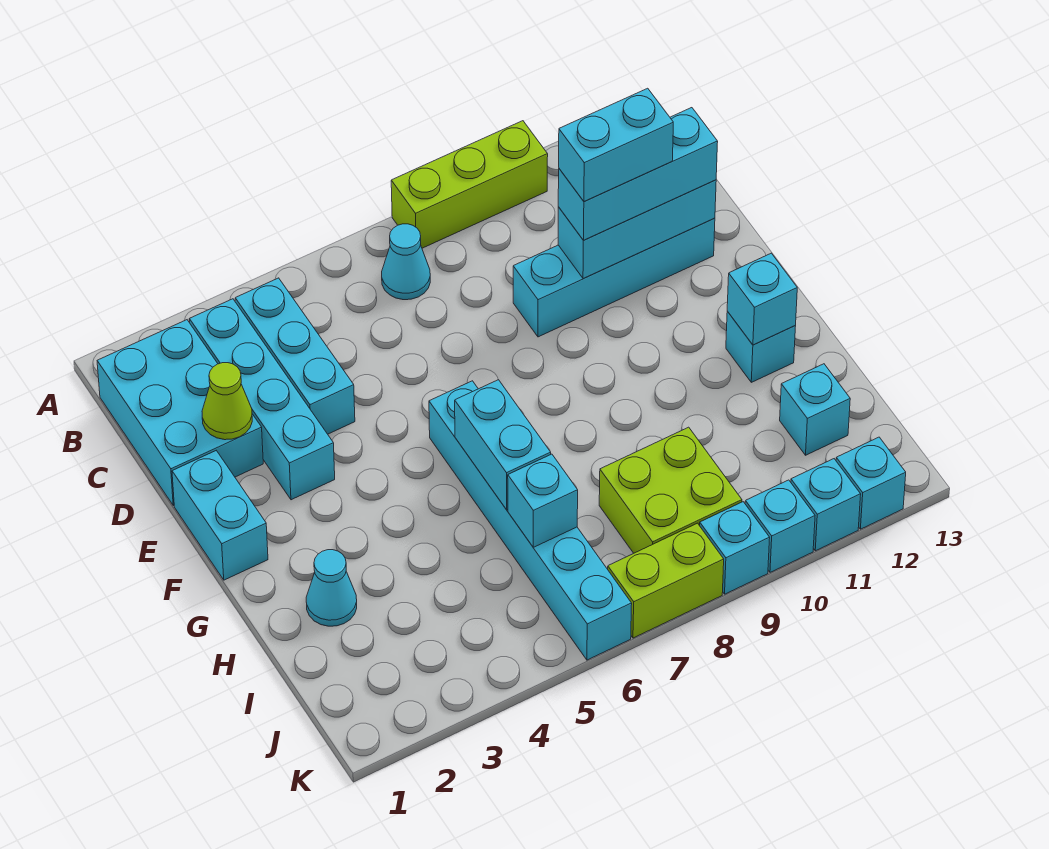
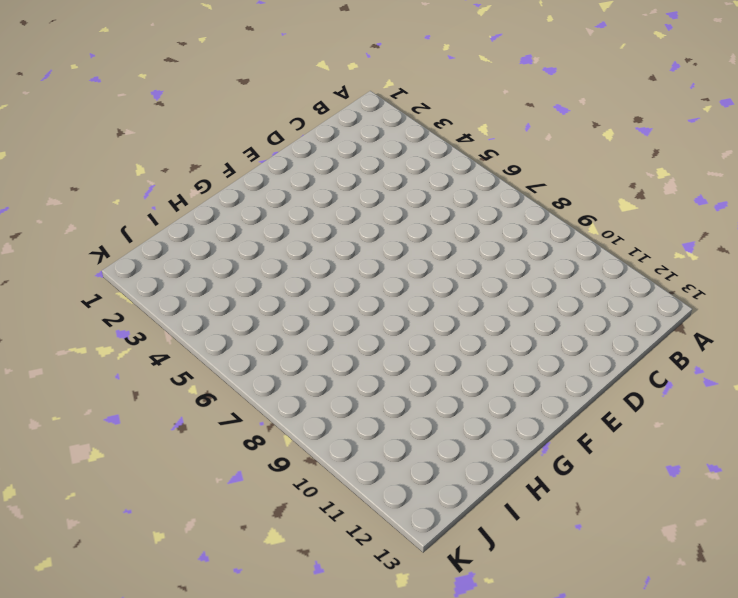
none -> lime brick A8:A10 level 1
none -> cyan brick B1:D2 level 1
none -> cyan brick B3:E3 level 1

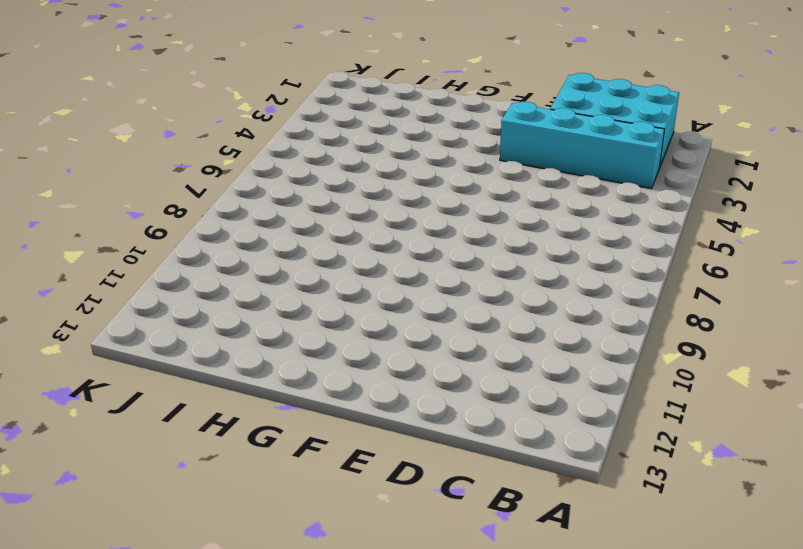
none -> lime brick A8:A10 level 1
none -> cyan brick B4:D4 level 1
none -> cyan cone B7 level 1

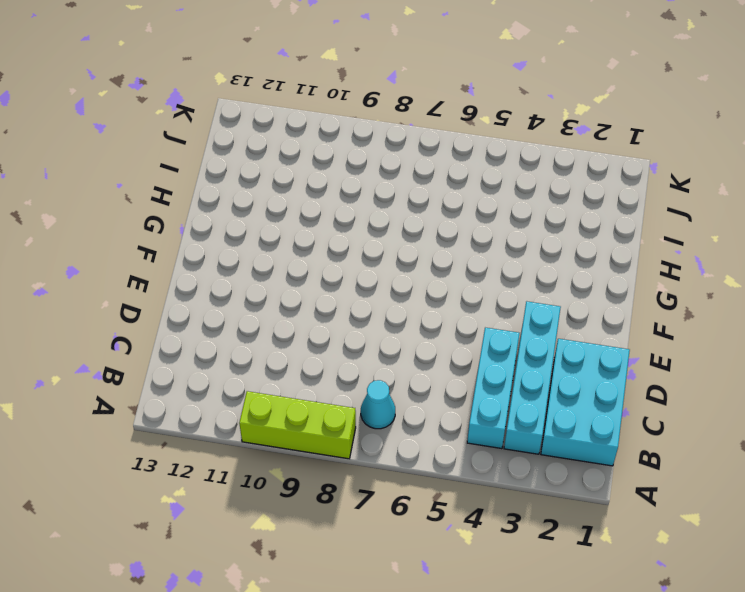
none -> cyan brick D9:D12 level 1
none -> cyan brick E1:F1 level 1
none -> cyan brick F6:K6 level 1

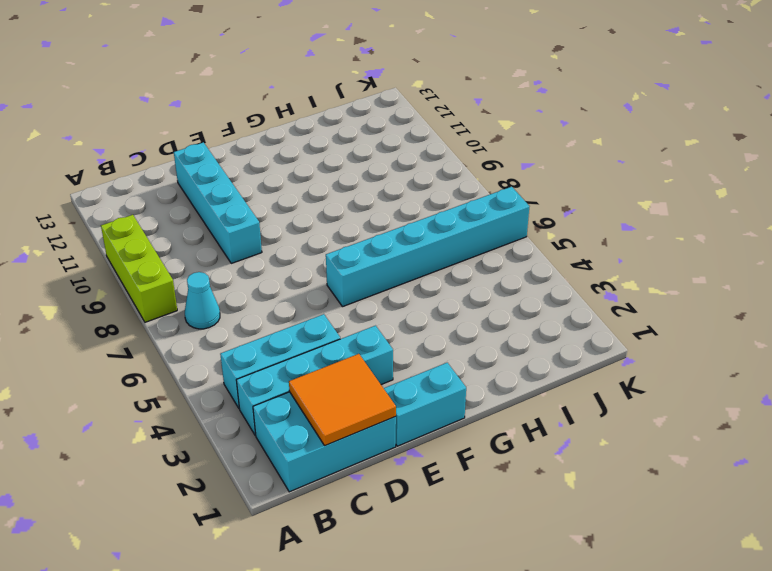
orange tile C1:D2 level 2 -> lime cone D2 level 2
none -> cyan brick G12 level 1
none -> cyan cone H2 level 1
none -> lime brick I8:J9 level 1

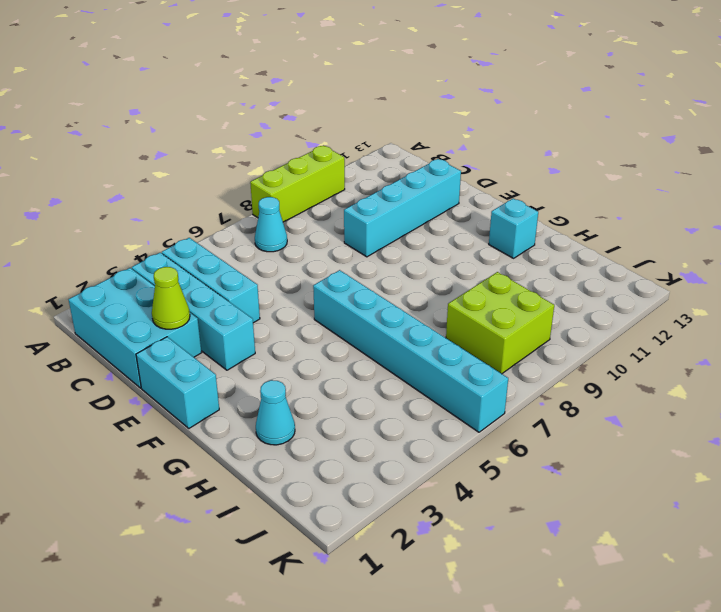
none -> cyan brick I12 level 1
none -> lime brick K7:K8 level 1
none -> cyan brick K9 level 1

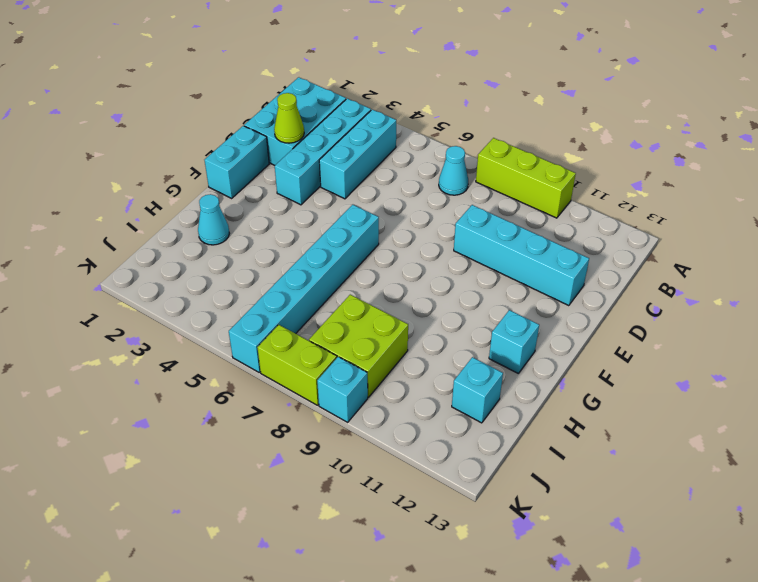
none -> cyan brick K10 level 1
none -> cyan brick K11 level 1
none -> cyan brick K12 level 1

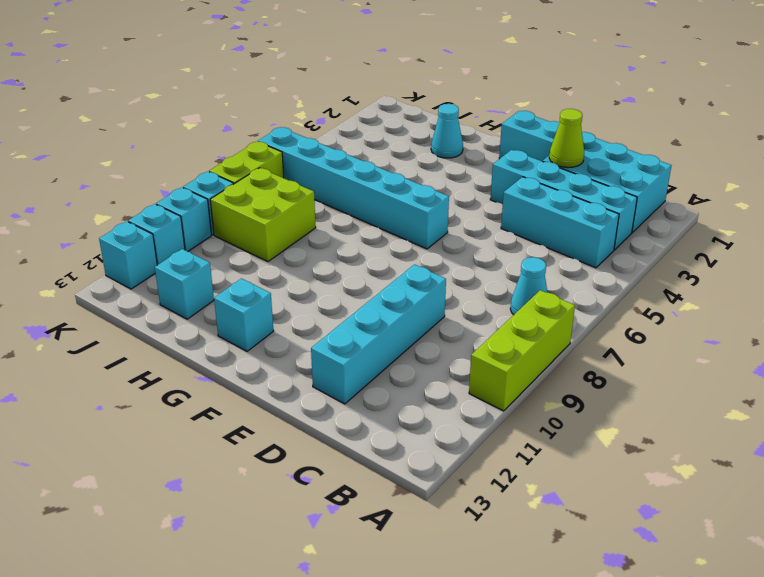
none -> cyan brick D10:D12 level 2
none -> cyan brick G6:H6 level 2
none -> cyan brick G12 level 2

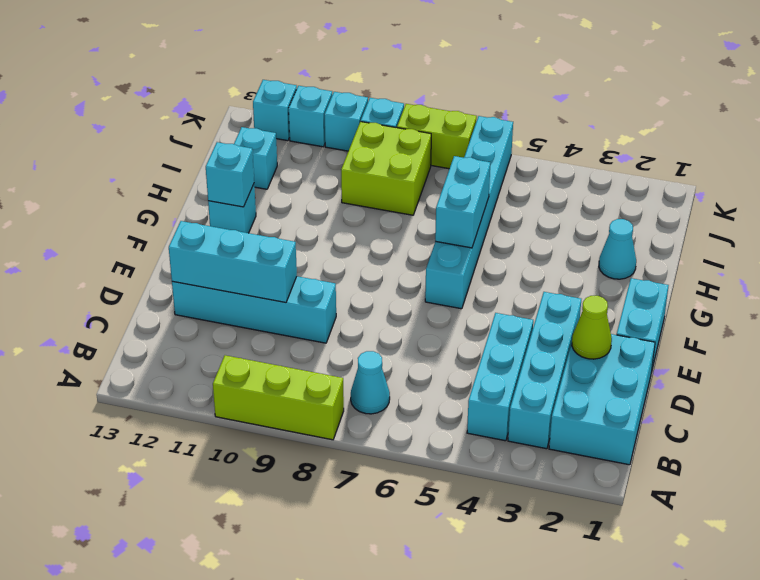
none -> cyan brick I6 level 2
none -> cyan brick D10:D12 level 3
none -> cyan brick D10:D11 level 4

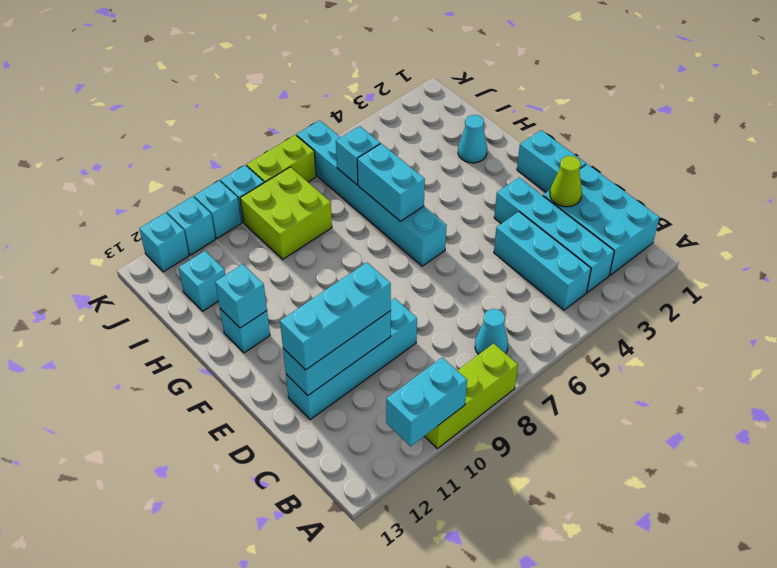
cyan brick A10:A11 level 2 -> cyan brick D10:D11 level 4

